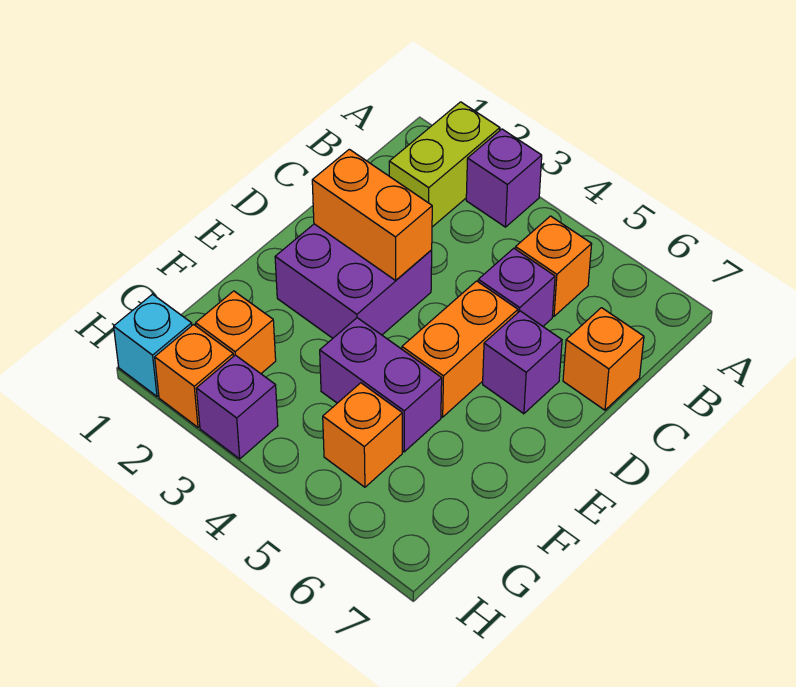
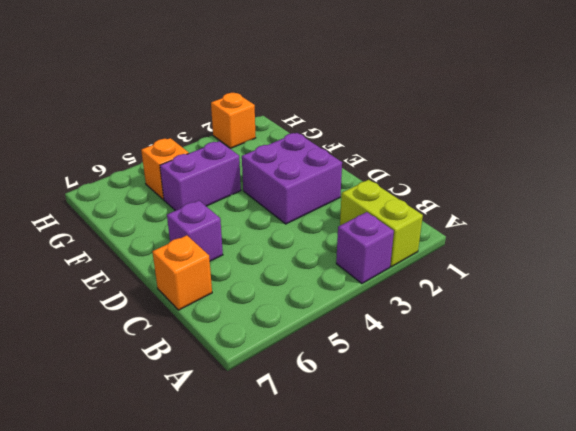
none -> orange brick B5 level 1
none -> purple brick C5 level 1
none -> orange brick D5:E5 level 1

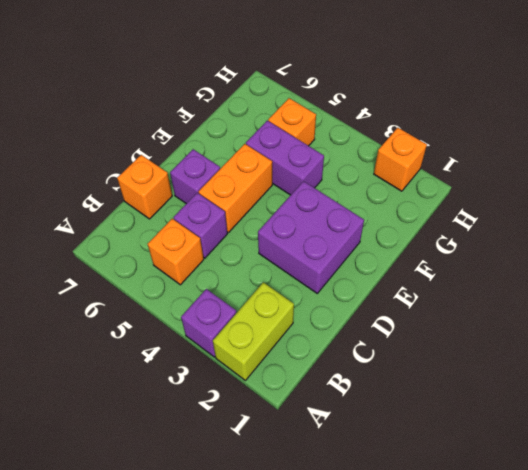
none -> orange brick G2 level 1
none -> cyan brick H1 level 1
none -> purple brick H3 level 1

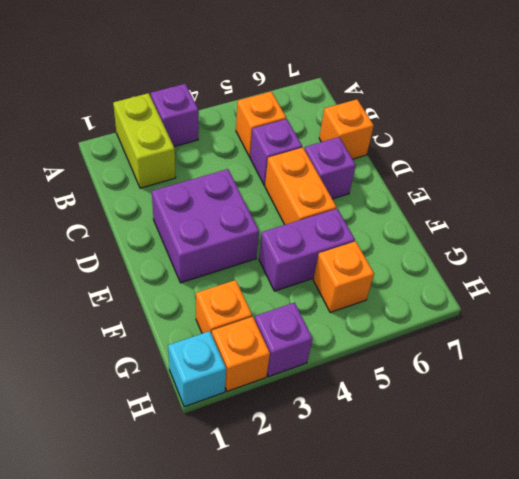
none -> orange brick D2:D3 level 2

